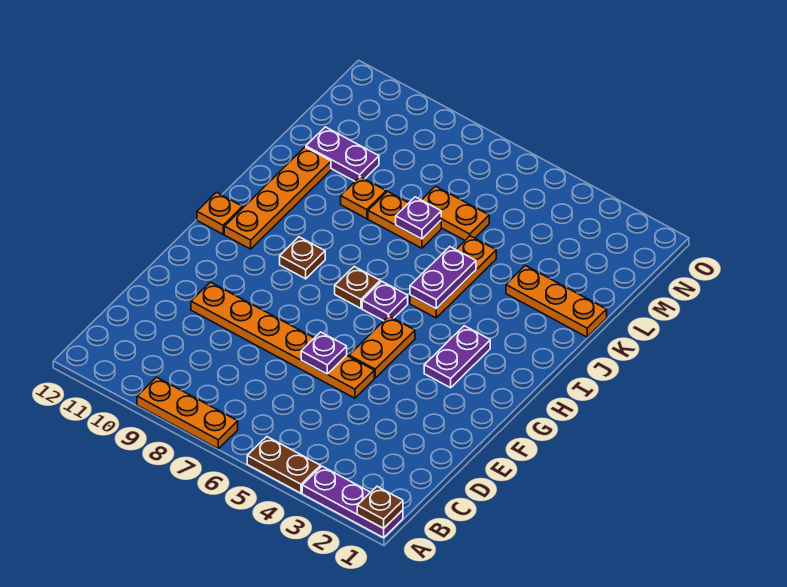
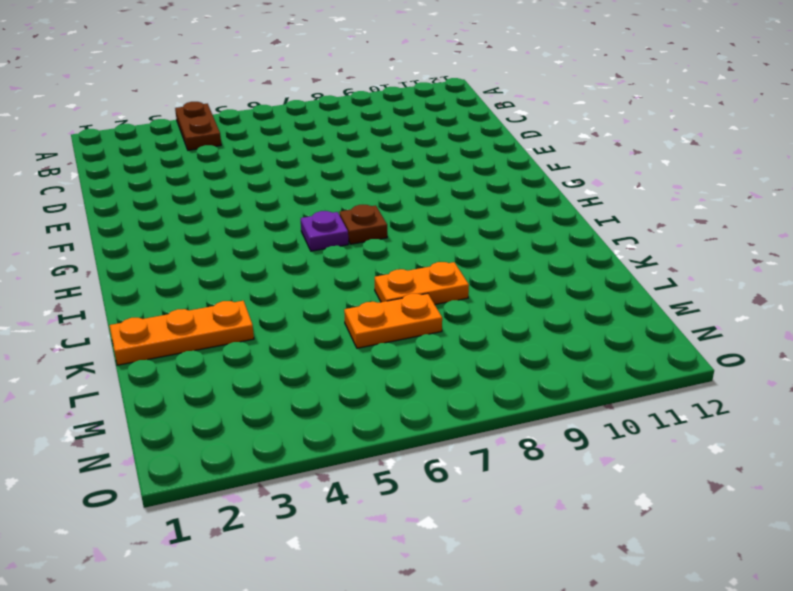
brown plate A4:B4 level 1 -> brown plate A4:A5 level 1
none -> purple plate A1:A3 level 1
none -> orange plate A7:A9 level 1
none -> orange plate E5:E10 level 1

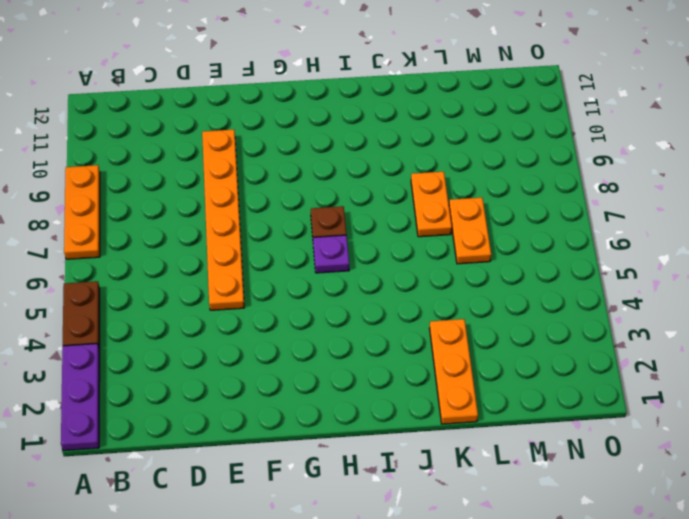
none -> orange plate F5:G5 level 1
none -> purple plate G3:H3 level 1
none -> brown plate H9 level 1

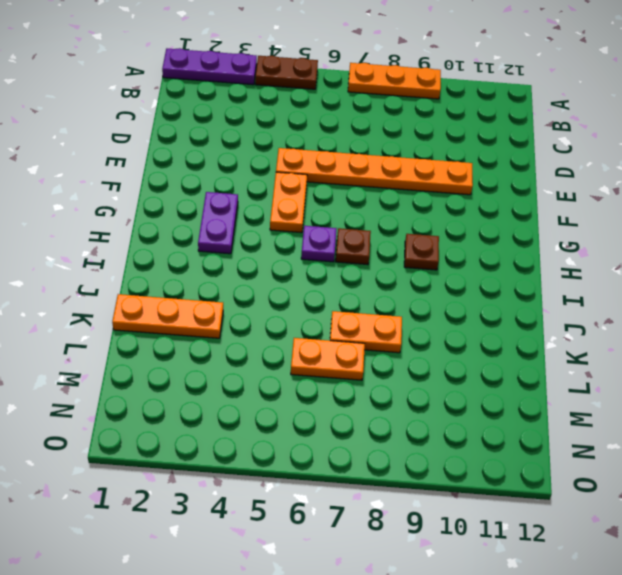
none -> orange plate H11:K11 level 1
none -> orange plate H12 level 1
none -> orange plate I5:K5 level 1

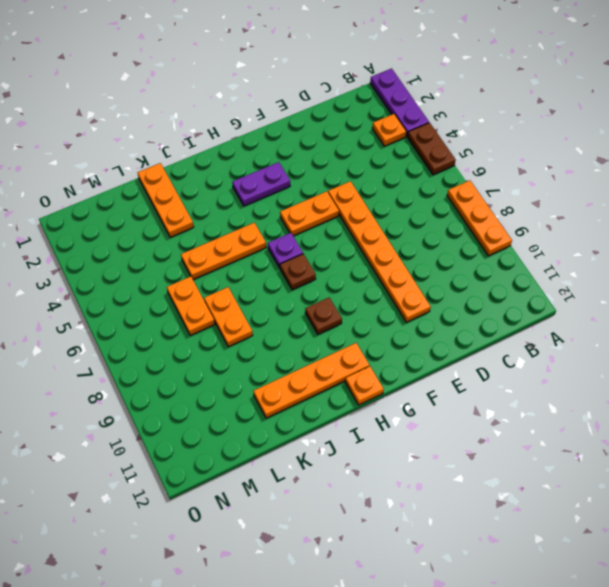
orange plate B3 level 1 -> orange plate K9 level 1
none -> purple plate L10:L11 level 1
none -> brown plate A1 level 2
none -> purple plate E6 level 2

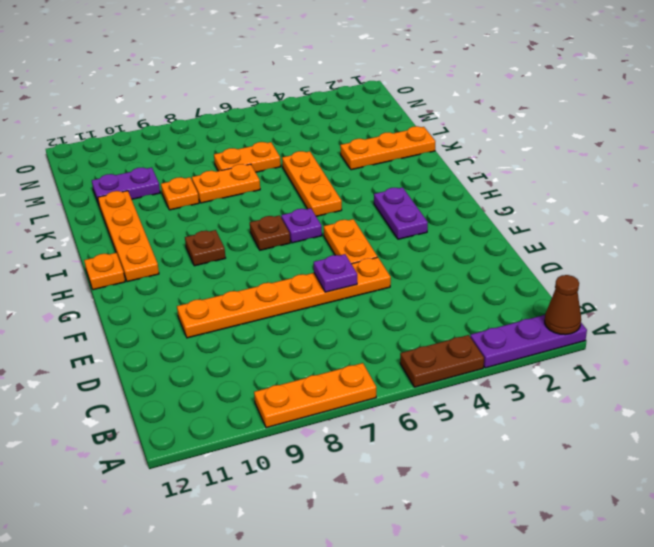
brown cone A1 level 2 -> brown plate A1 level 2
none -> purple plate I5:J5 level 2
none -> purple plate K7 level 2

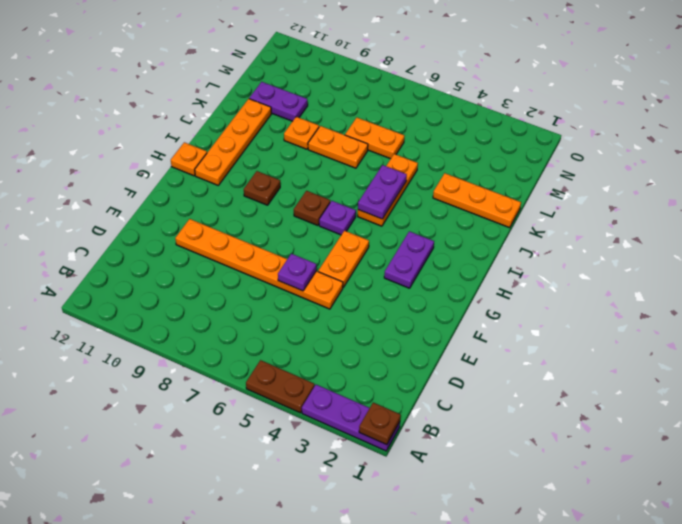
none -> orange plate A7:A9 level 1
none -> purple plate K7 level 2

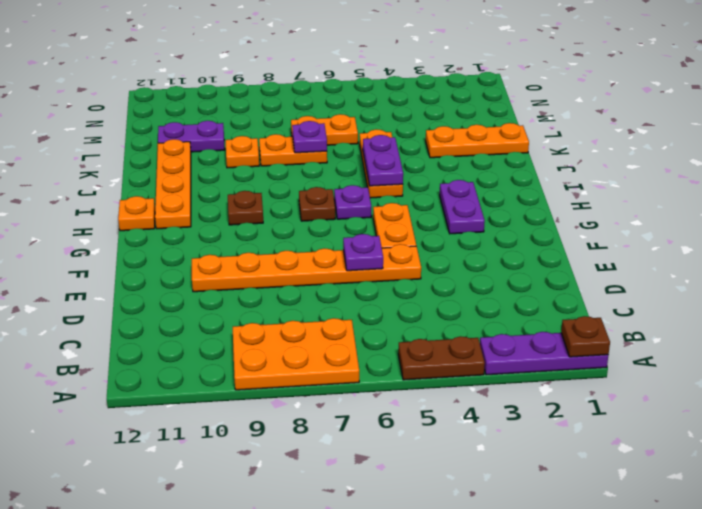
orange plate A7:B9 level 1 -> orange plate A7:A9 level 1

